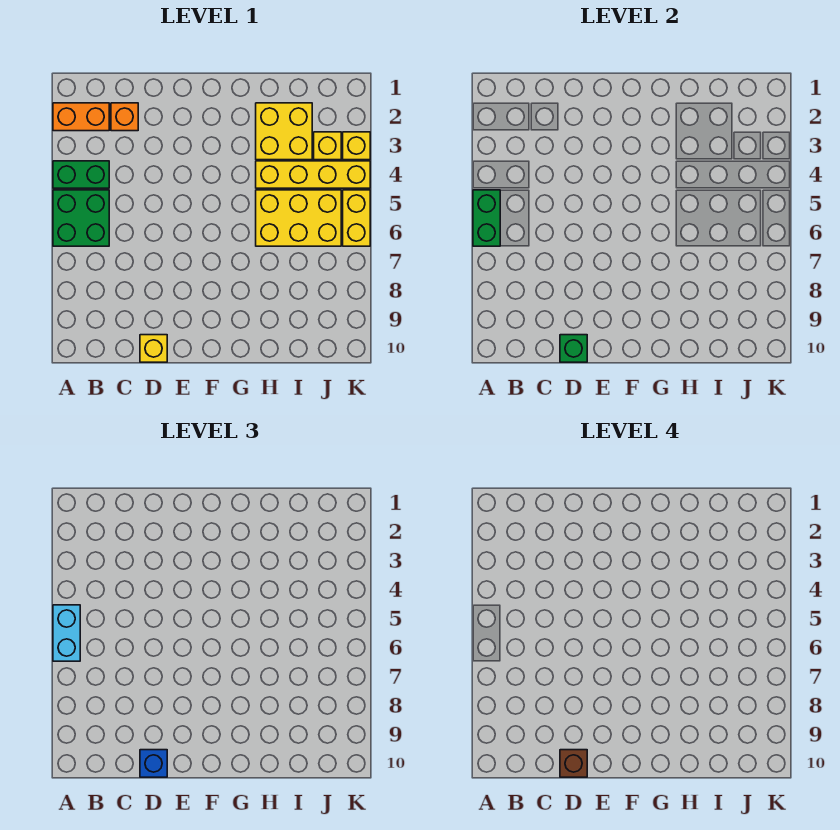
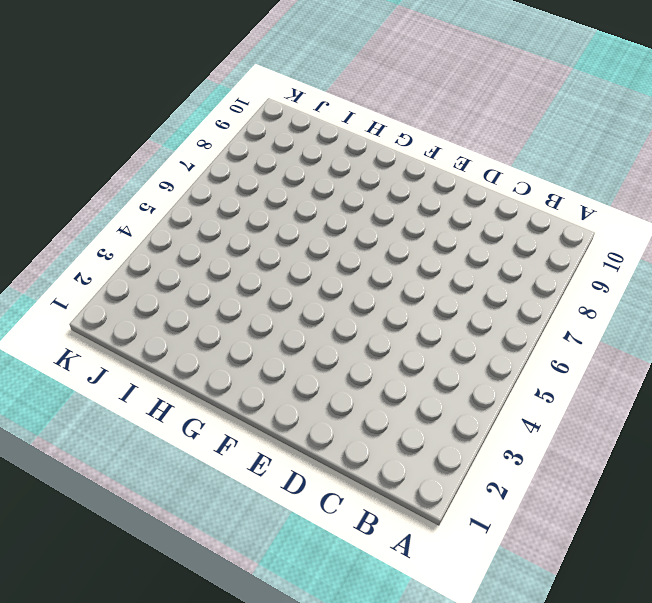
none -> orange brick A2:B2 level 1
none -> green brick A4:B4 level 1
none -> green brick A5:B6 level 1

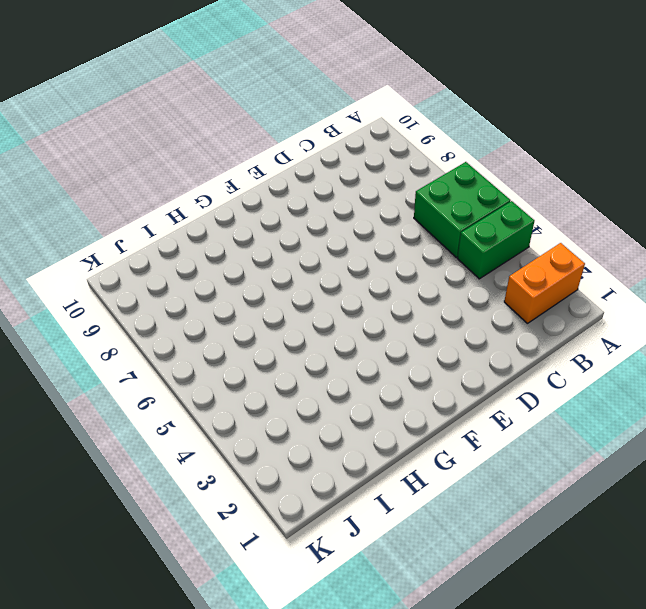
none -> orange brick C2 level 1
none -> yellow brick D10 level 1
none -> yellow brick H2:I3 level 1

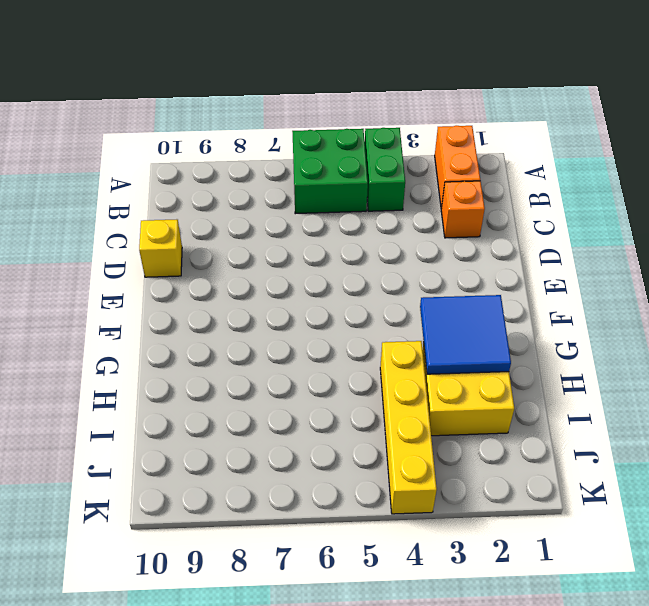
blue tile G2:H3 level 2 -> none
none -> yellow brick H5:J6 level 1
none -> yellow brick J3 level 1
none -> yellow brick K3 level 1

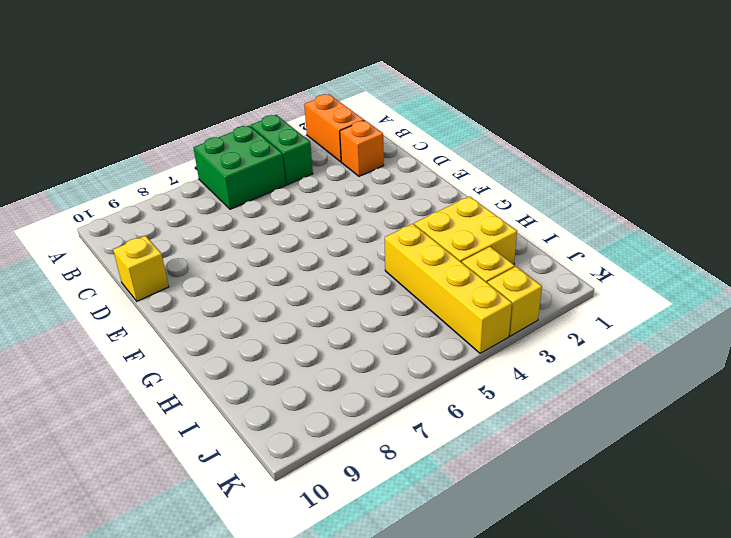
none -> yellow brick H5:J6 level 1
none -> yellow brick K5:K6 level 1
none -> green brick A5:A6 level 2

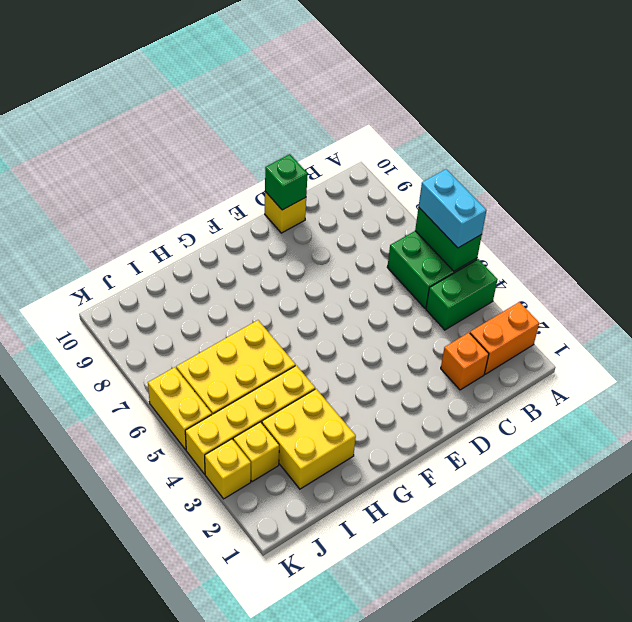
none -> blue brick D10 level 3
none -> brown brick D10 level 4

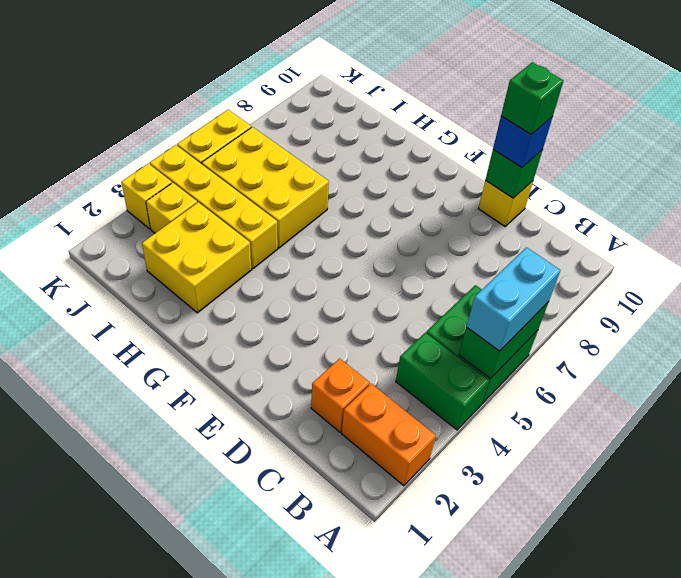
green brick D10 level 4 -> brown brick D10 level 4

